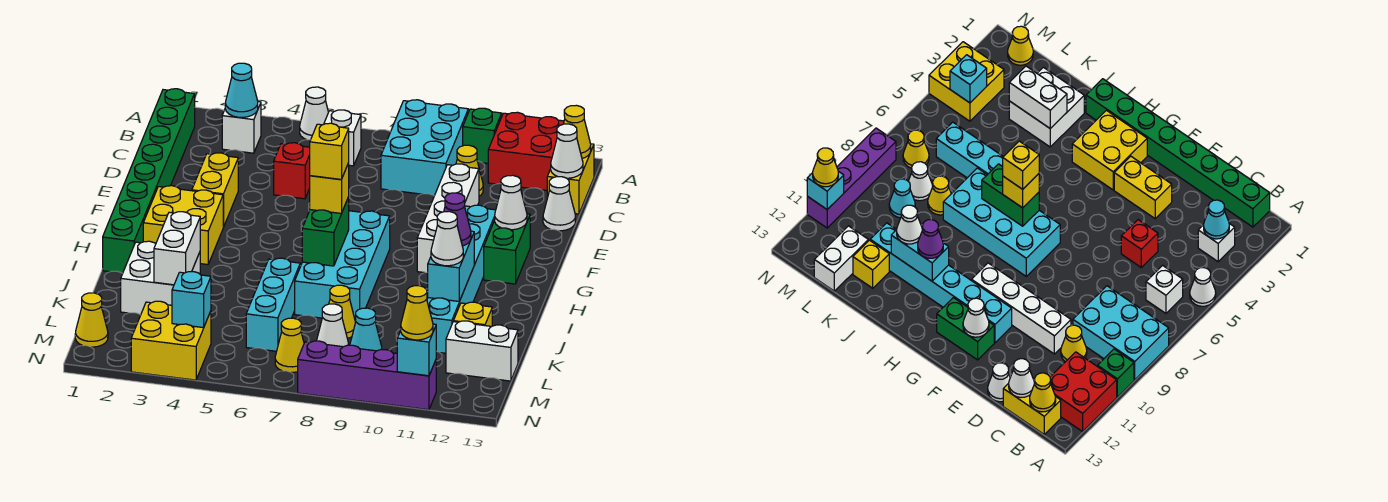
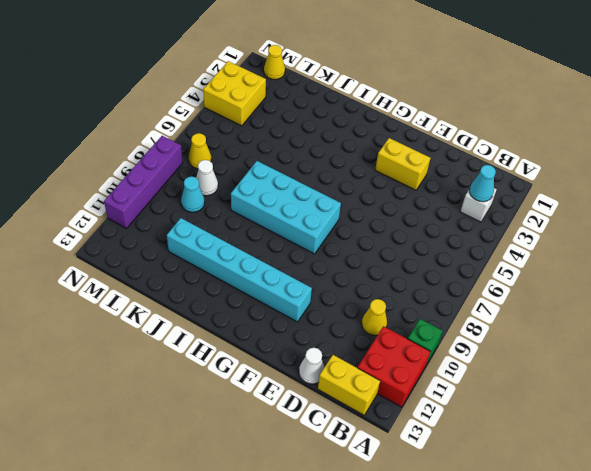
none -> white cone A5 level 1
none -> cyan brick A8:C9 level 1
none -> green brick B1:I1 level 1
none -> white brick B6 level 1

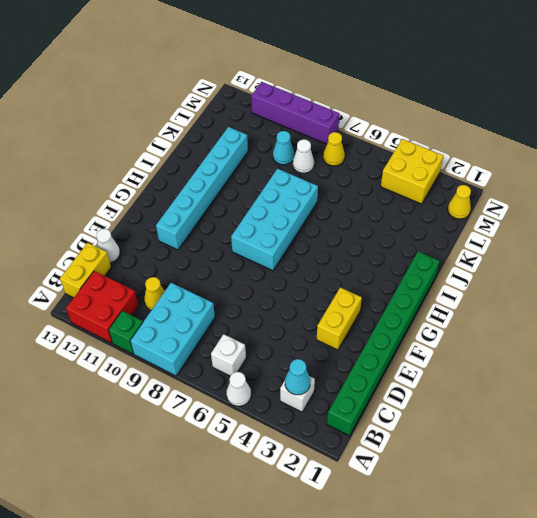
none -> red brick D5 level 1
none -> white brick D10:G10 level 1
none -> green brick F12:G12 level 1
none -> yellow brick G2:H3 level 1

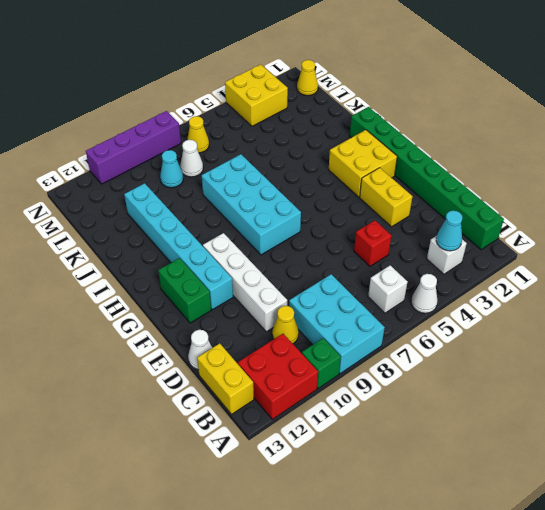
none -> white brick J2:K3 level 1
none -> cyan brick J6:L6 level 1
none -> yellow cone K8 level 1
none -> yellow brick K12 level 1

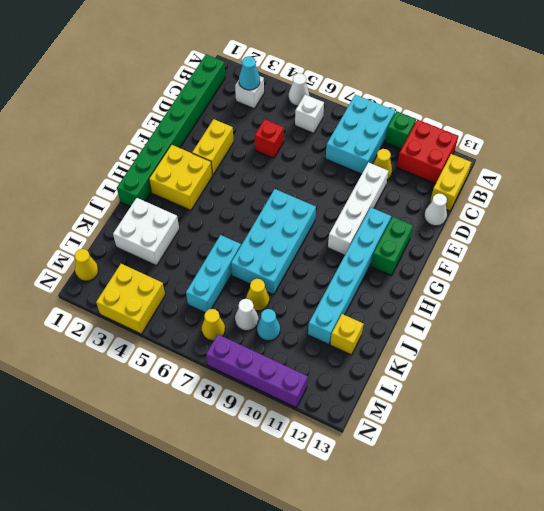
none -> white brick L12:L13 level 1
none -> yellow cone B13 level 2
none -> white cone C13 level 2
none -> white cone F12 level 2

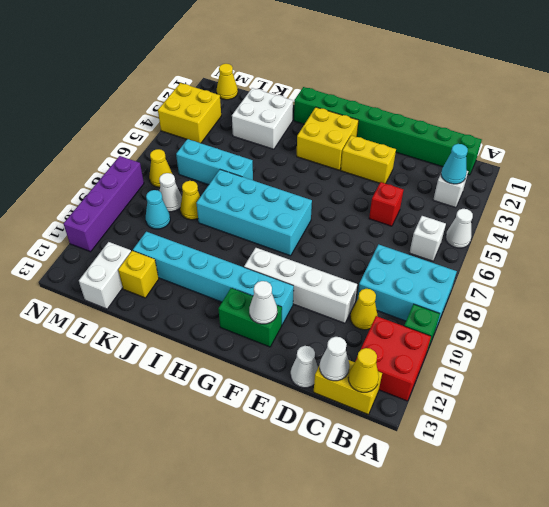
none -> green brick H7:I7 level 2
none -> cyan brick I11:J11 level 2
none -> white brick J3:K3 level 2
none -> cyan brick M4 level 2

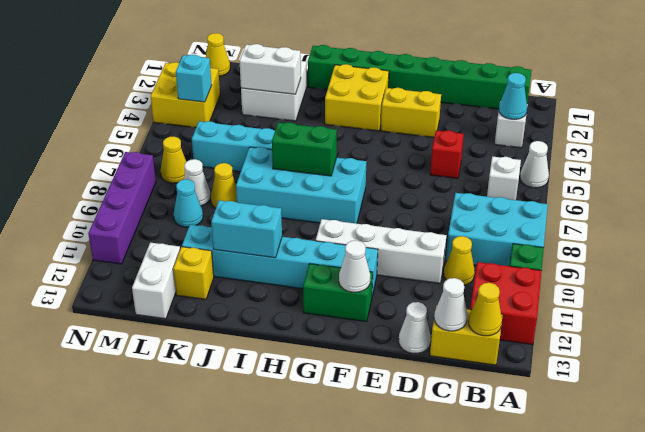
none -> cyan brick N11 level 2
none -> yellow brick H7 level 3
none -> purple cone I11 level 3
none -> white cone J11 level 3

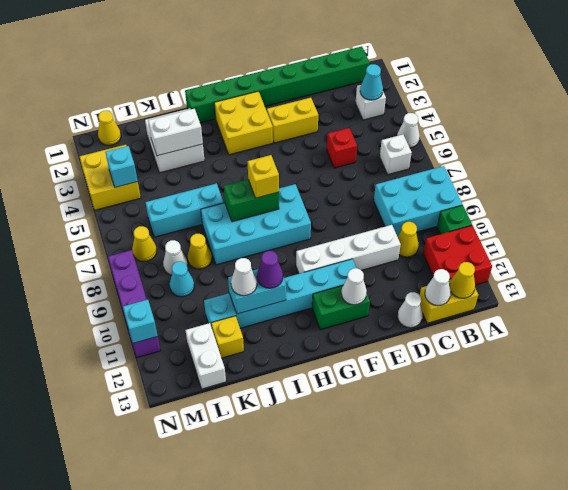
none -> yellow cone N11 level 3
none -> yellow brick H7 level 4

